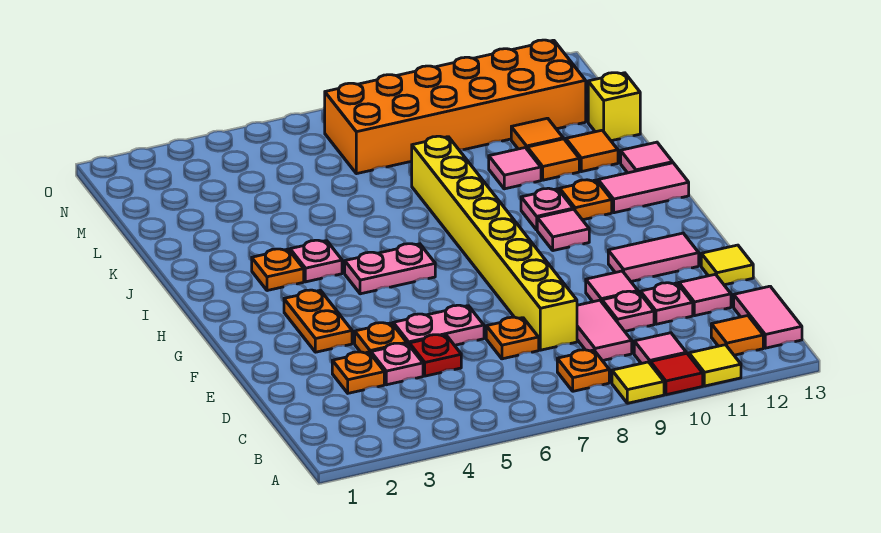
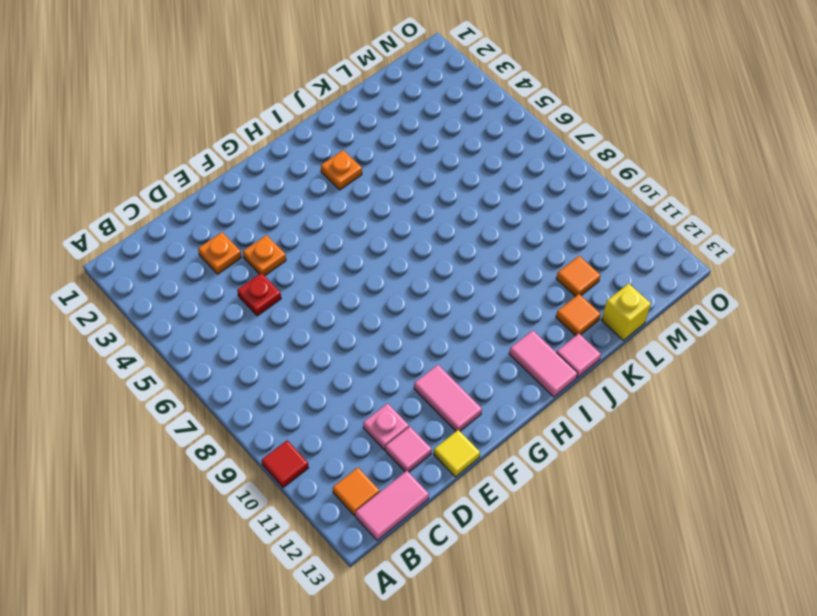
none -> yellow tile A9 level 1
none -> yellow tile A11 level 1
none -> orange plate B8 level 1
none -> pink tile B10 level 1

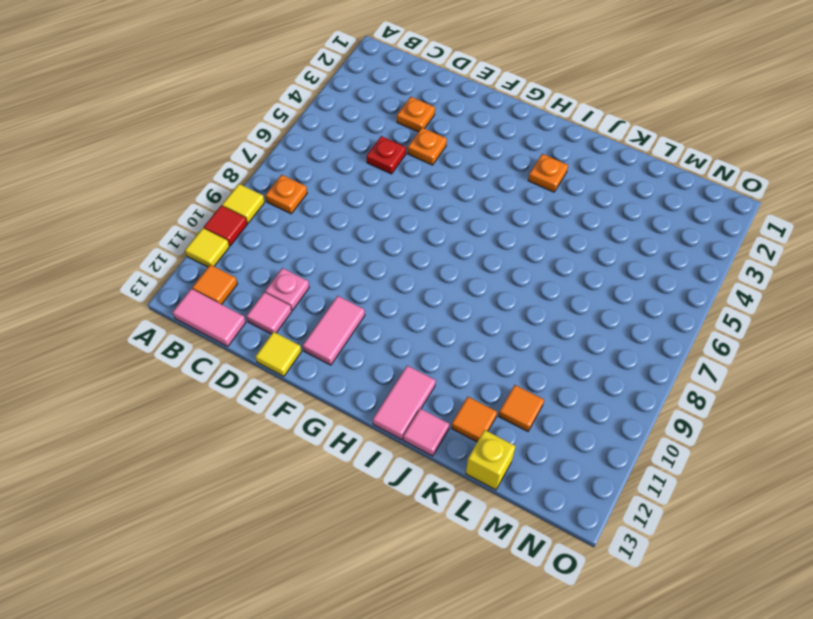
none -> pink tile B10 level 1
none -> pink tile C9:D9 level 1
none -> pink plate D4 level 1
none -> orange plate D7 level 1

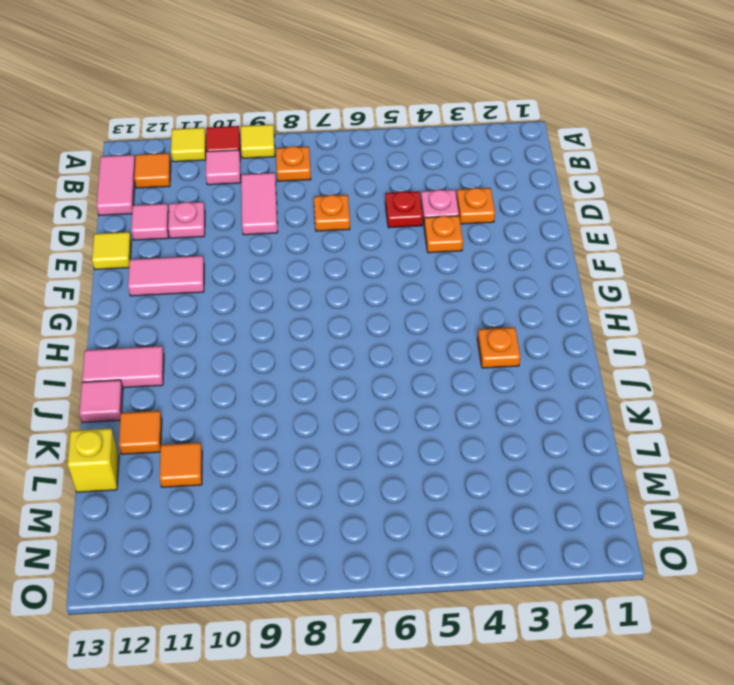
none -> yellow brick D8:K8 level 1
none -> pink plate D10 level 1
none -> pink plate E5:E6 level 1
none -> pink tile E10 level 1

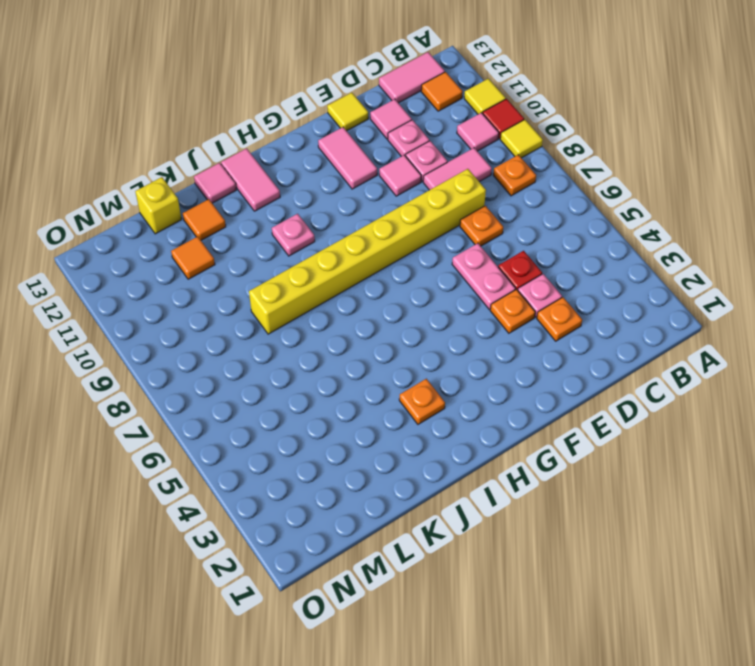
none -> orange plate F3:G3 level 1
none -> pink plate H5:H6 level 1
none -> pink tile H10 level 1
none -> pink plate I4 level 1

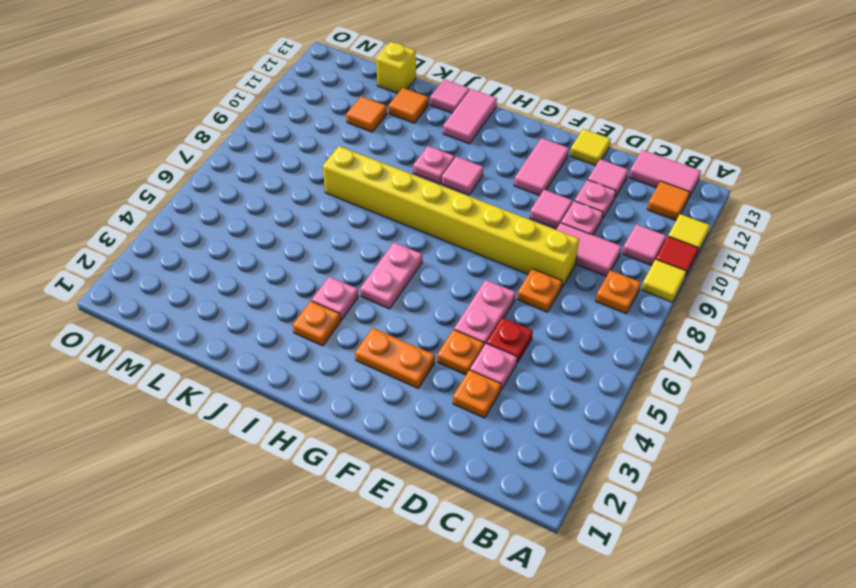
none -> orange plate I11 level 1
none -> pink tile K10 level 1
none -> orange tile K11 level 1
none -> orange brick M7:N12 level 1

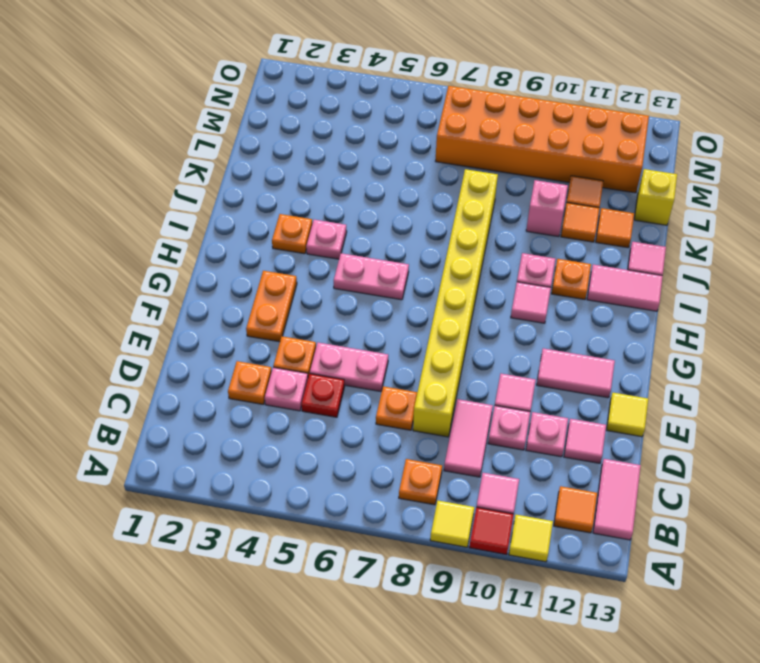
pink brick K10 level 1 -> pink tile K10 level 1

